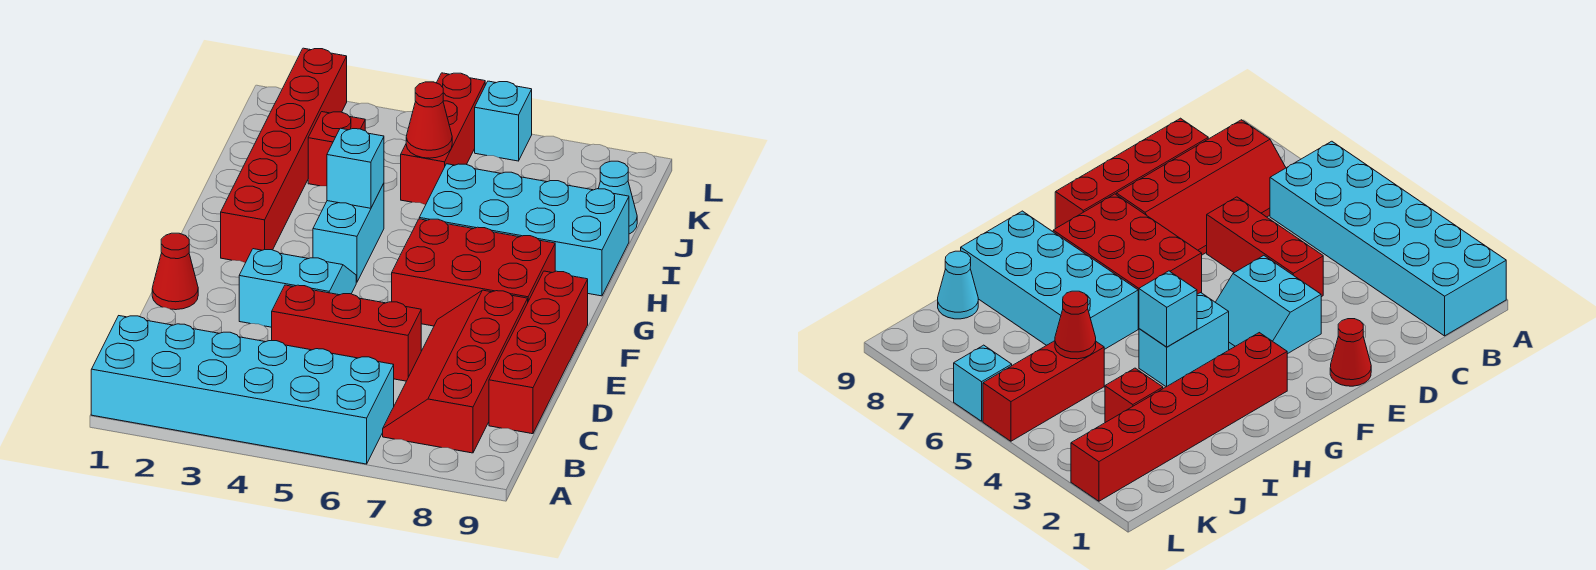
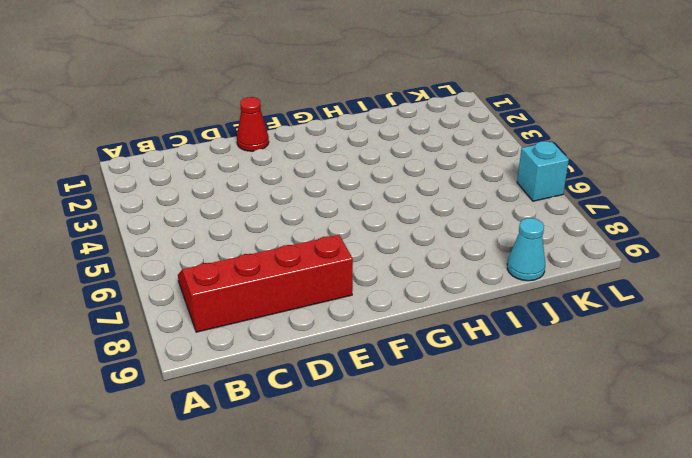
none -> cyan brick A1:B6 level 1
none -> red brick C9:F9 level 1
none -> red brick D4:D6 level 1

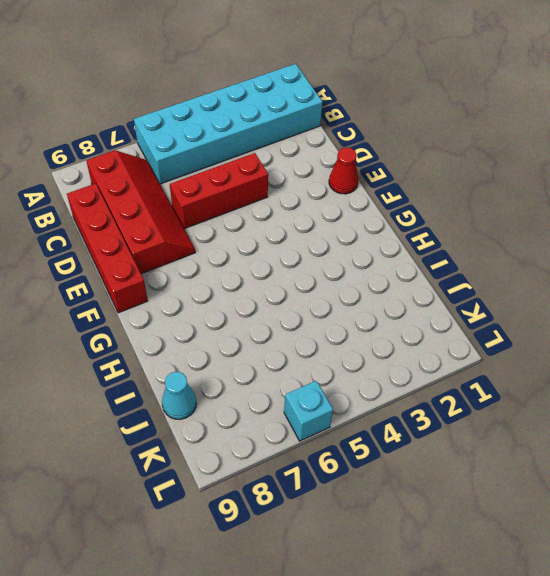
none -> cyan slope E3:F4 level 1 top E
none -> red brick F6:G8 level 1
none -> red brick G2:L2 level 1

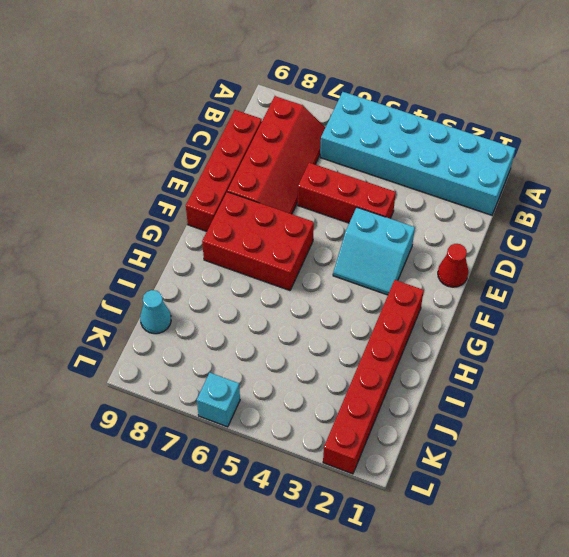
none -> cyan brick G4:H4 level 1
none -> cyan brick H6:I9 level 1
none -> red brick J3 level 1

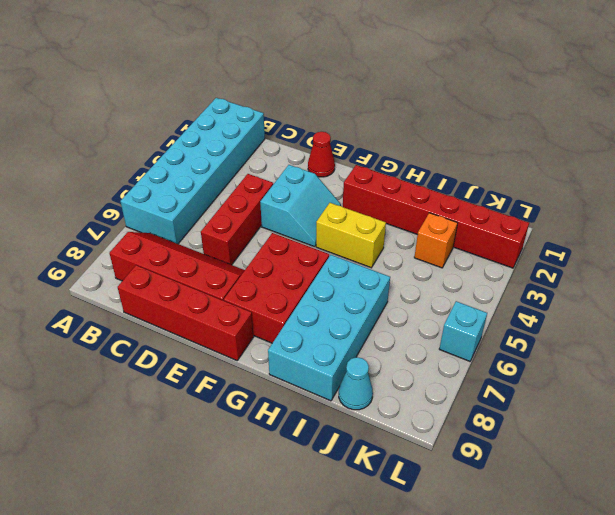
yellow brick G4:H4 level 1 -> cyan brick G4:H4 level 1
orange brick J3 level 1 -> red brick J3 level 1
none -> red brick J5:L5 level 1
none -> cyan brick H4 level 2
none -> red cone J5 level 2

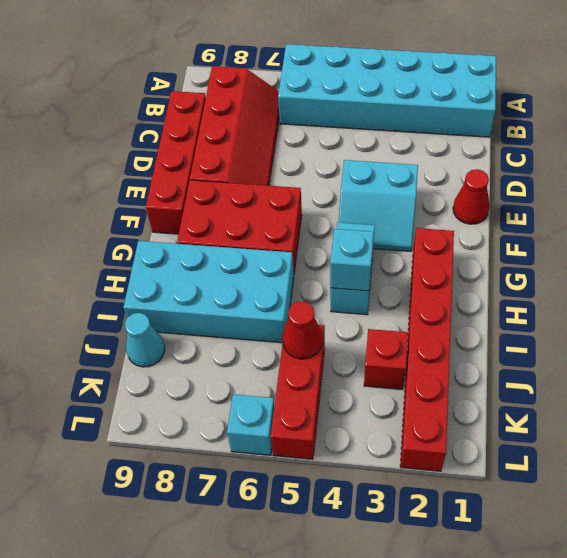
none -> red brick D4:D6 level 1

